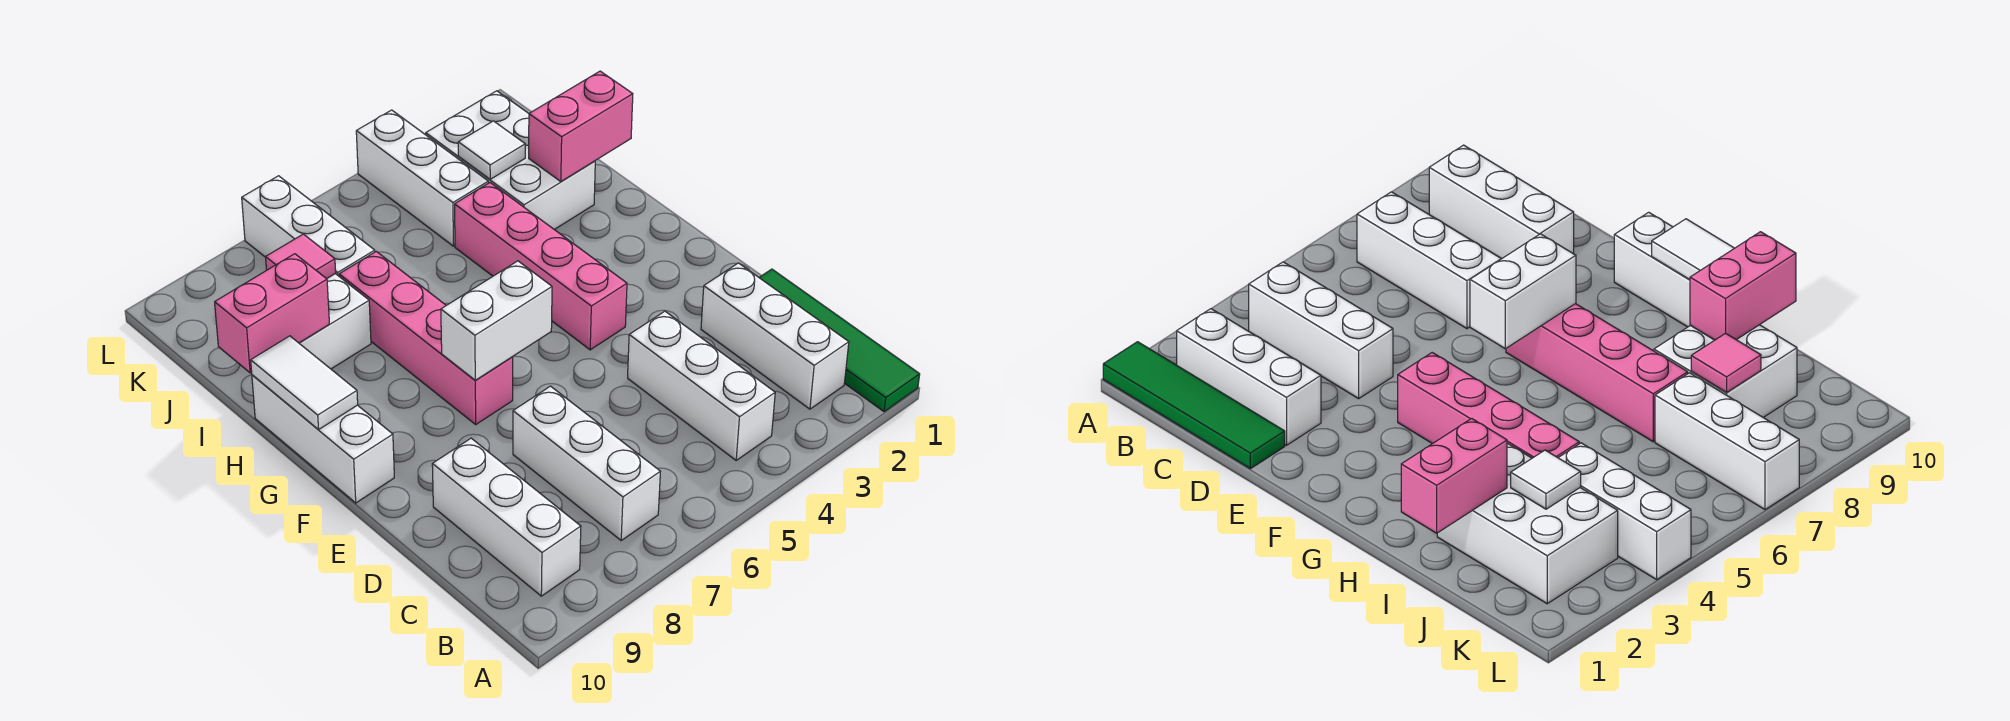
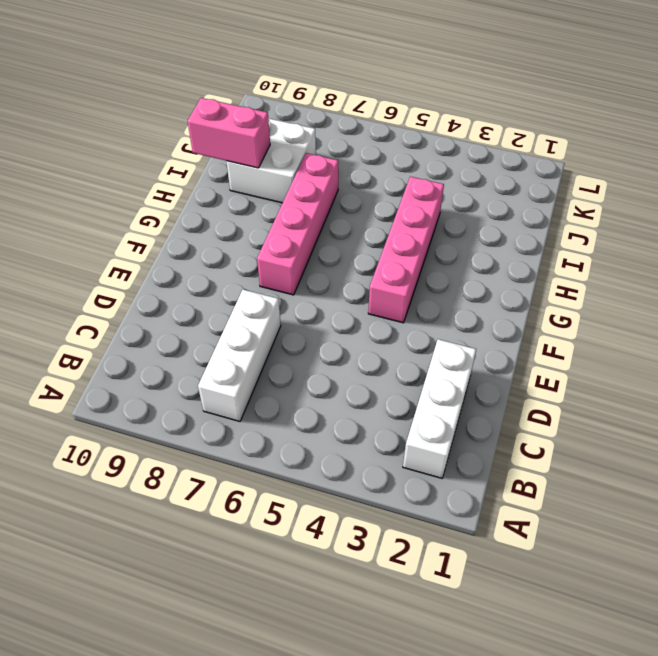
none -> green tile A1:D1 level 1
none -> white brick B4:D4 level 1
none -> white brick B9:D9 level 1

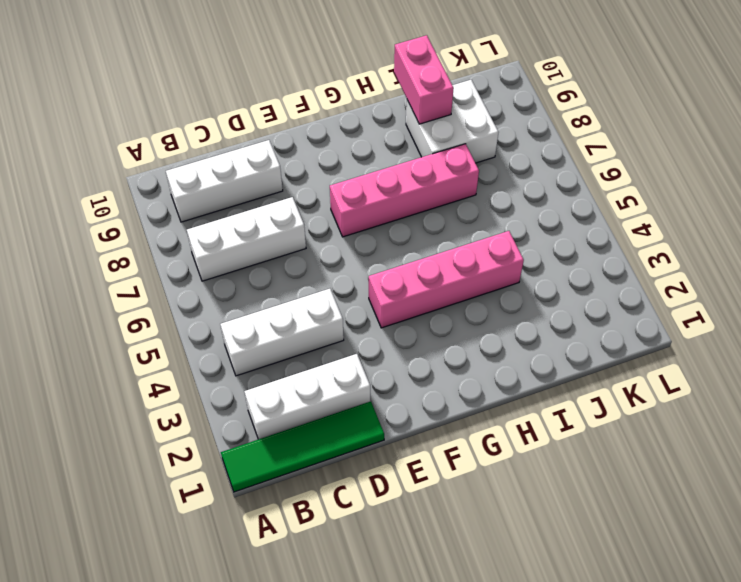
none -> white brick F10:H10 level 1
none -> white brick I2:K3 level 1
none -> white brick J4:L4 level 1

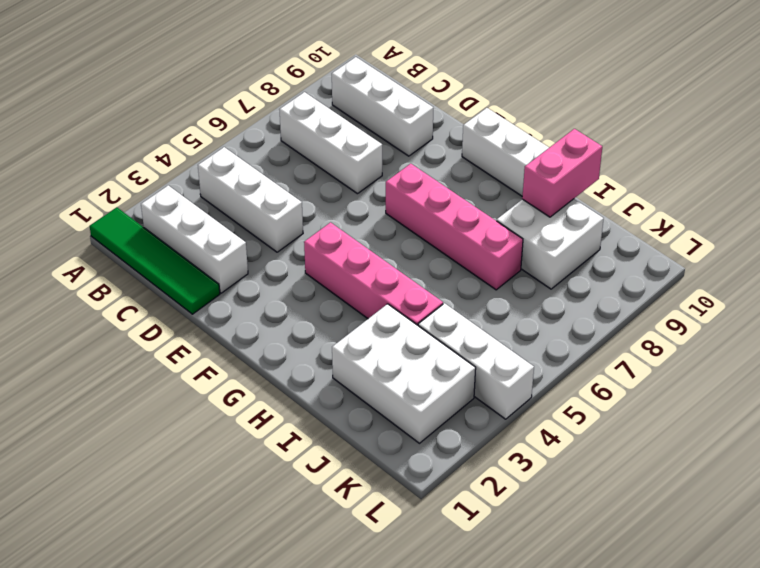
none -> white brick J7:L7 level 1
none -> white brick F6:F7 level 2
none -> white tile G10:H10 level 2

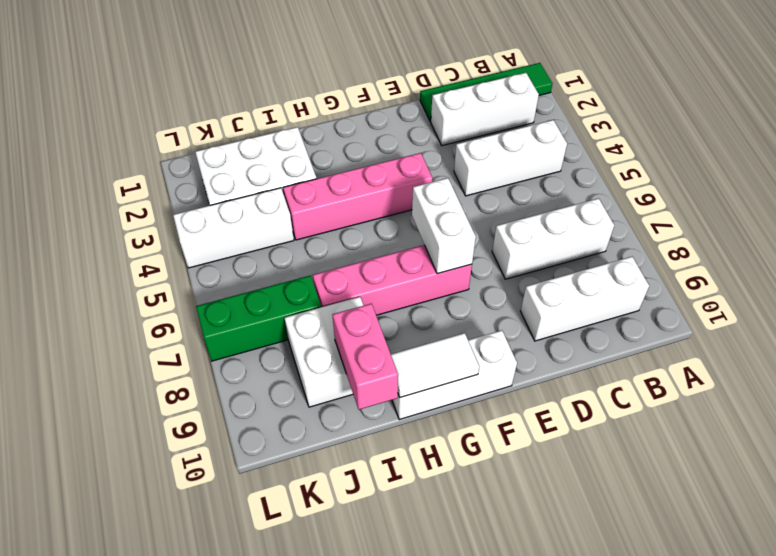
green brick J7:L7 level 1 -> white brick J7:L7 level 1
none -> pink brick I1:I2 level 2
none -> white tile J3 level 2
none -> pink tile J8 level 2

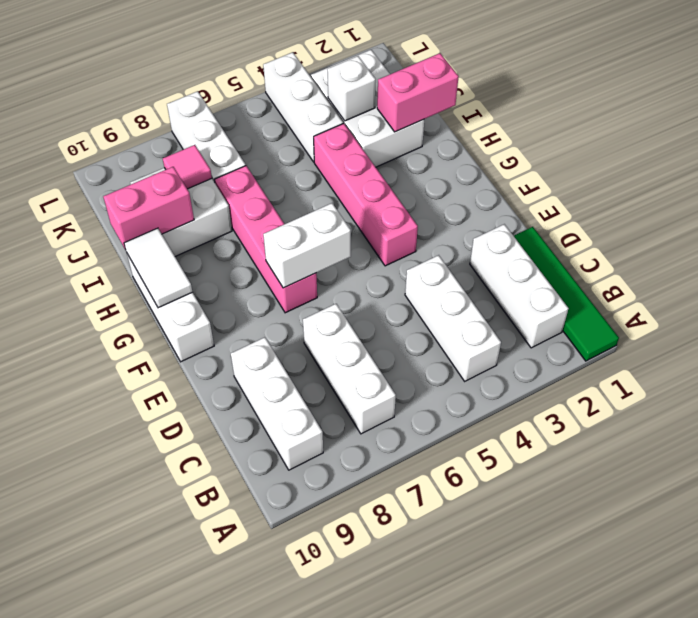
white brick J3 level 2 -> white tile J3 level 2

